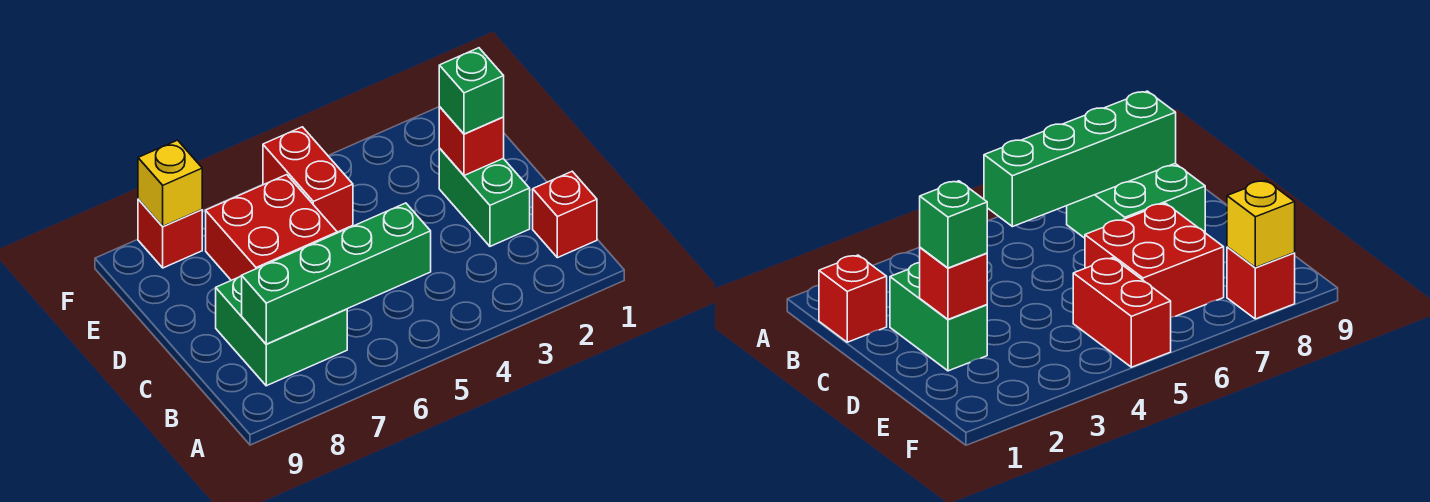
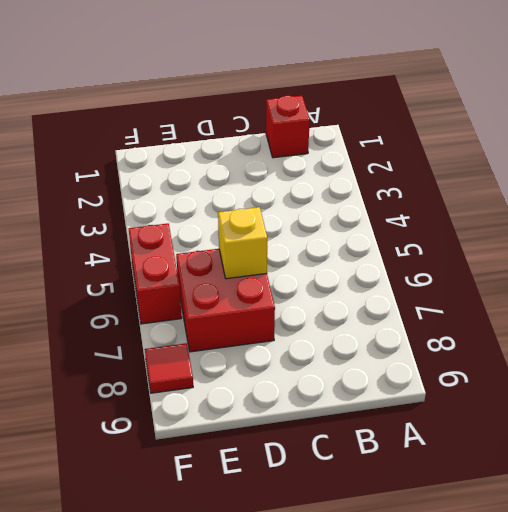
yellow brick D6 level 2 -> yellow brick F8 level 2
red brick F5:F6 level 1 -> red brick E5:F5 level 1
red tile F8 level 1 -> red brick F8 level 1
none -> green brick B7:C8 level 1
none -> green brick C2:D2 level 1

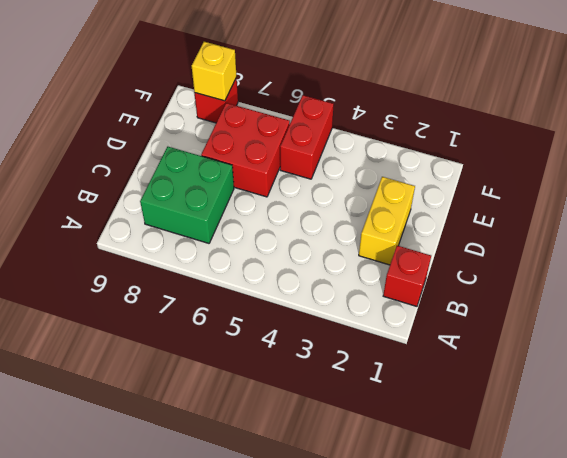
yellow brick C2:D2 level 1 -> green brick C2:D2 level 1
none -> green brick B5:B8 level 2
none -> red brick D2 level 2

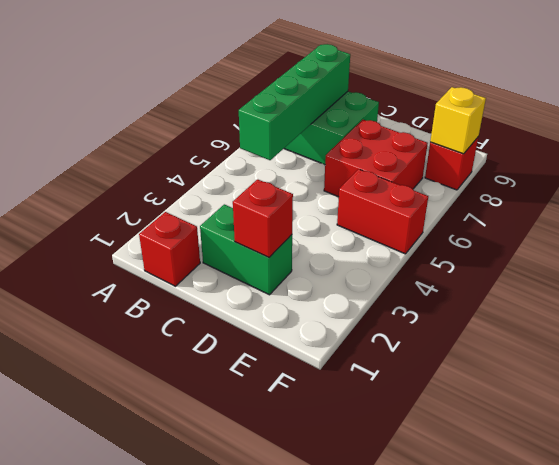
none -> green brick D2 level 3

